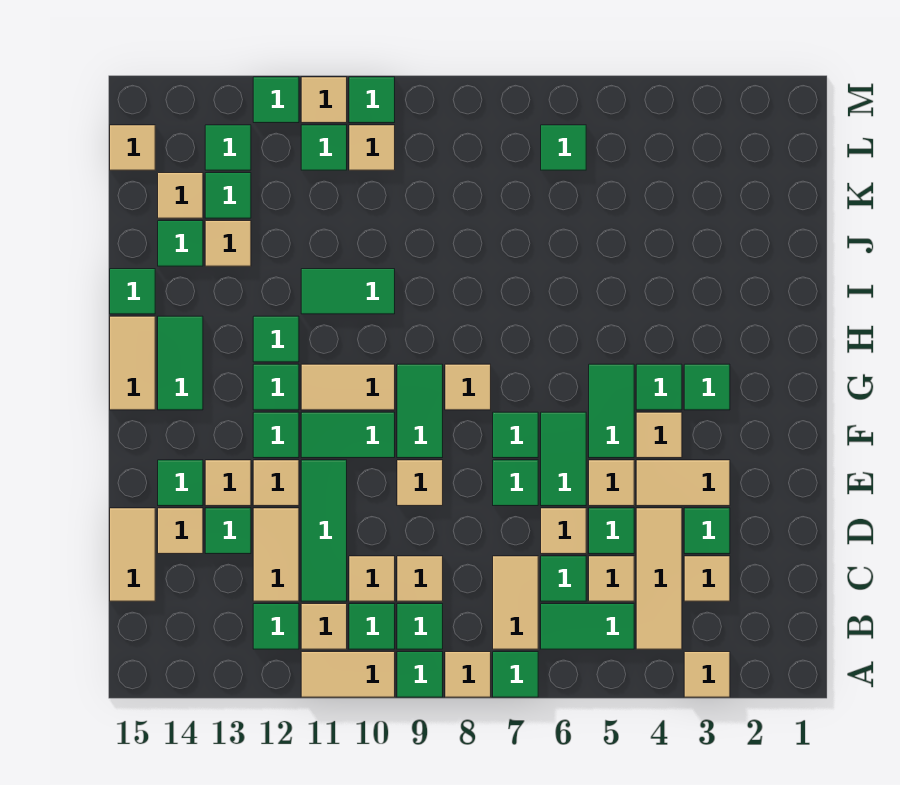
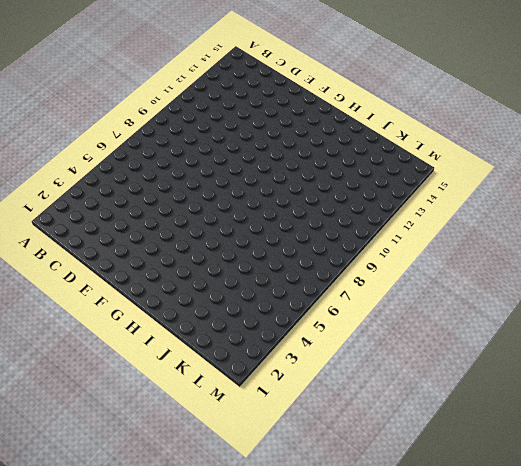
none -> tan tile A3 level 1
none -> green tile A7 level 1
none -> tan tile A8 level 1
none -> green tile A9 level 1

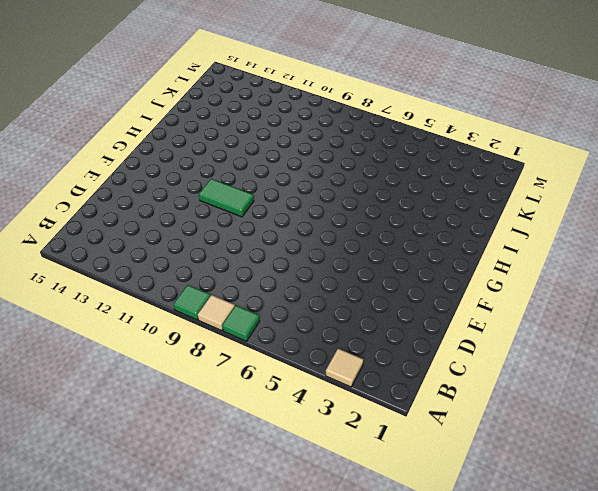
none -> tan tile A10:A11 level 1
none -> tan tile B4:D4 level 1
none -> green tile B5:B6 level 1
none -> tan tile B7:C7 level 1

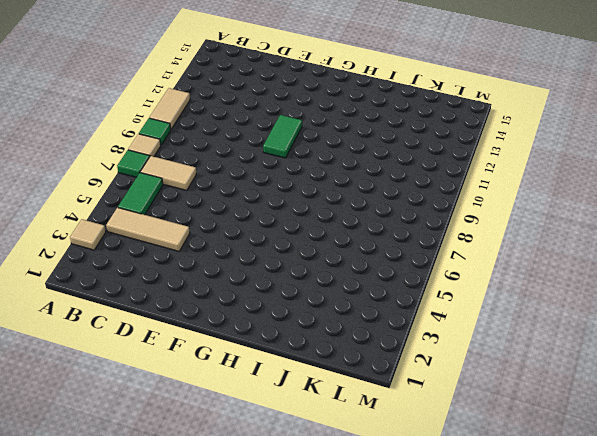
none -> green tile B9 level 1
none -> green tile B10 level 1
none -> tan tile B11 level 1
none -> green tile B12 level 1

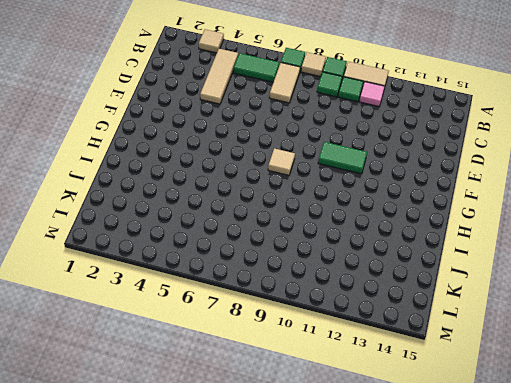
pink tile B11 level 1 -> tan tile B11 level 1
none -> green tile B12 level 1
none -> tan tile C3 level 1
none -> tan tile C5 level 1
none -> green tile C6 level 1

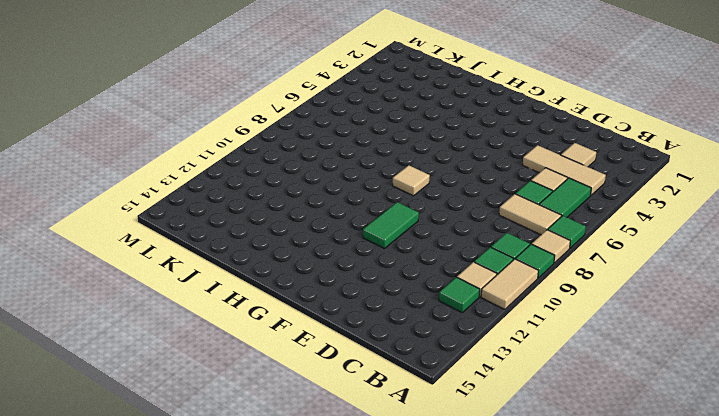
none -> tan tile A3 level 1
none -> tan tile C9 level 1
none -> tan tile C10 level 1
none -> green tile C11:E11 level 1

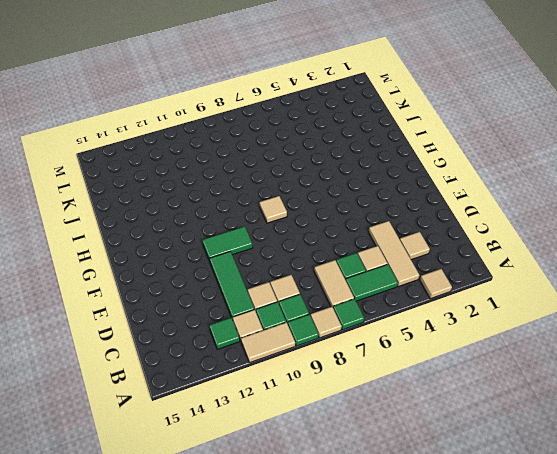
none -> tan tile C12:D12 level 1
none -> tan tile C15:D15 level 1
none -> green tile D3 level 1
none -> green tile D5 level 1

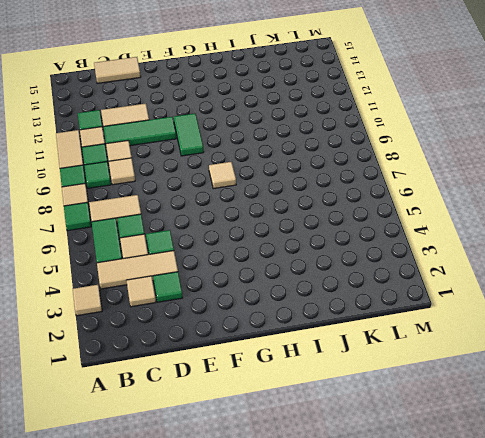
none -> tan tile D6 level 1
none -> green tile D13 level 1
none -> tan tile D14 level 1
none -> tan tile E3:E4 level 1

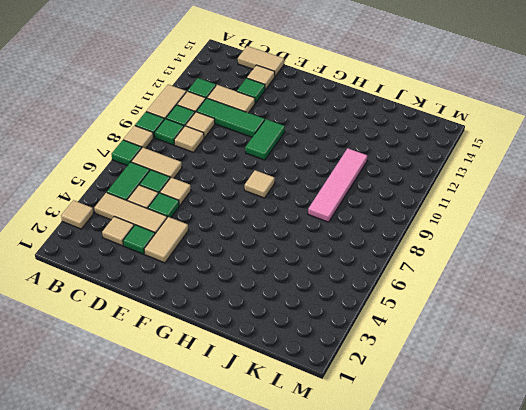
pink tile J8:J11 level 1 -> none
none -> tan tile E5 level 1
none -> green tile E6:F6 level 1
none -> green tile E7 level 1
none -> tan tile E9 level 1

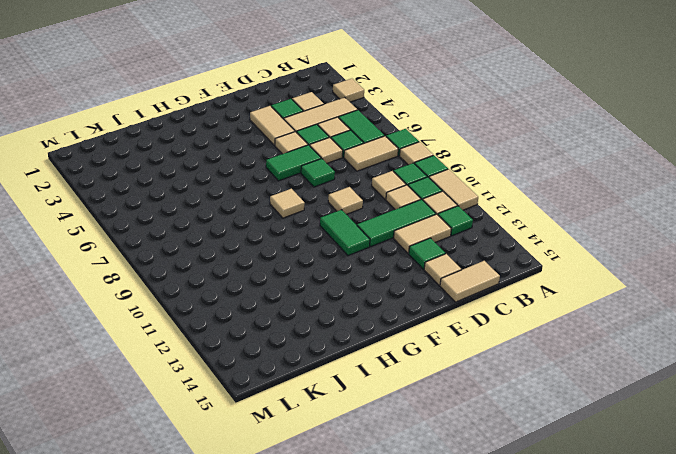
none -> tan tile E12 level 1
none -> tan tile E13 level 1
none -> green tile E14 level 1
none -> tan tile F4 level 1

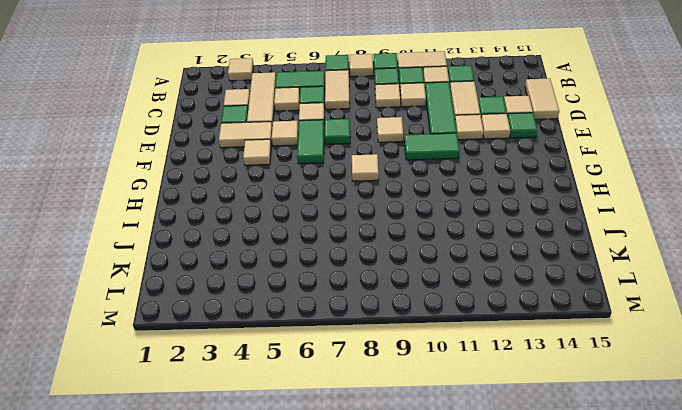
none -> green tile D5 level 1
none -> green tile F5:G5 level 1
none -> green tile F7 level 1
none -> green tile F9:G9 level 1

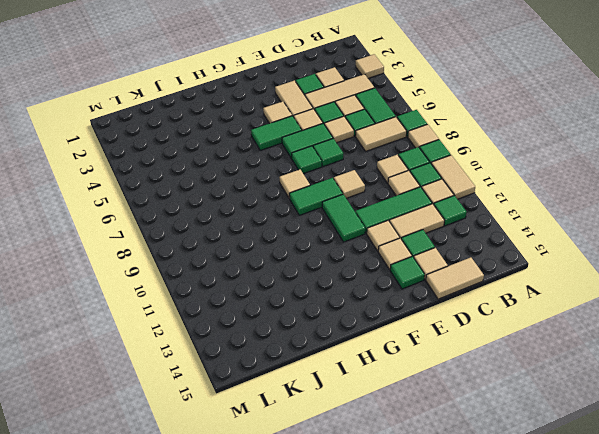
none -> green tile F12 level 1
none -> green tile G3 level 1
none -> green tile G4 level 1
none -> tan tile G10:G11 level 1

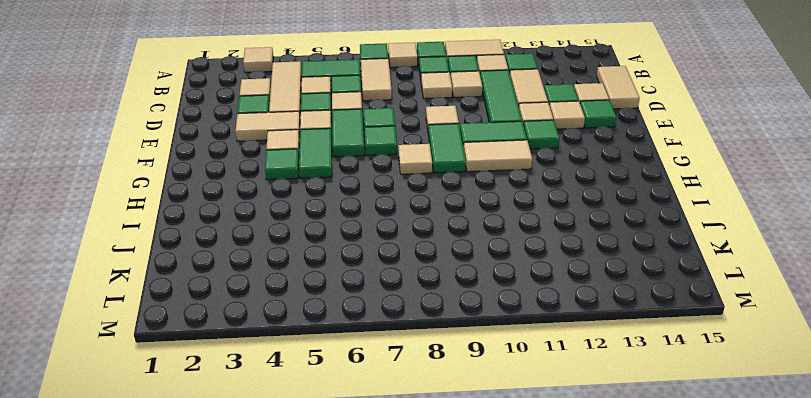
none -> green tile G3 level 1
none -> green tile G12 level 1
none -> green tile G14:H14 level 1
none -> tan tile G15:H15 level 1

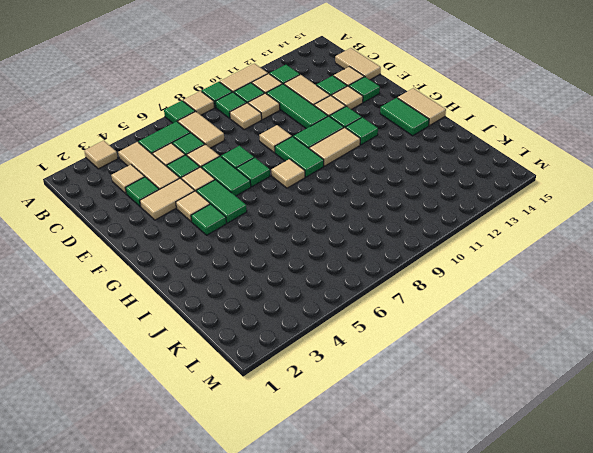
none -> green tile G3 level 1
none -> green tile H12 level 1
none -> green tile I10:I11 level 1
none -> green tile I15 level 1

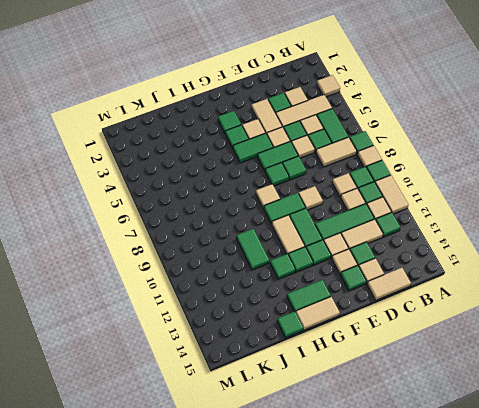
none -> tan tile J13 level 1
none -> green tile J14 level 1
none -> green tile K13 level 1
none -> tan tile K14 level 1

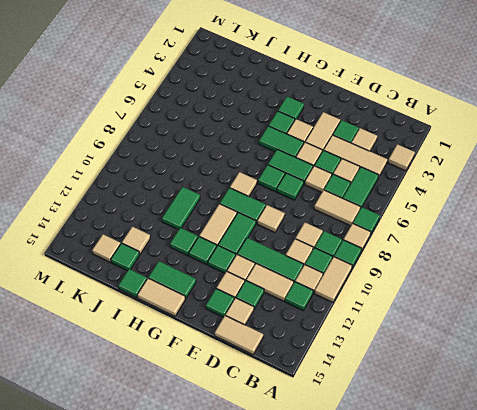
none -> green tile K13 level 1
none -> green tile L6 level 1
none -> tan tile L10 level 1
none -> green tile L11 level 1

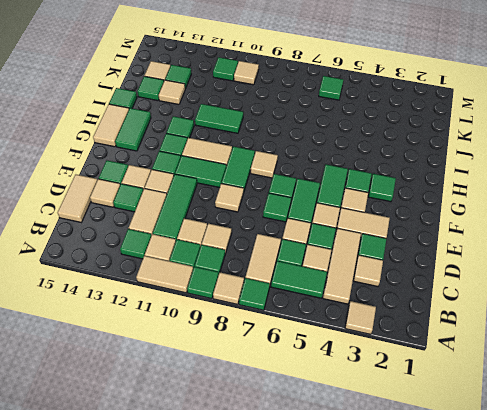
none -> green tile L13 level 1
none -> tan tile L15 level 1
none -> green tile M10 level 1
none -> tan tile M11 level 1

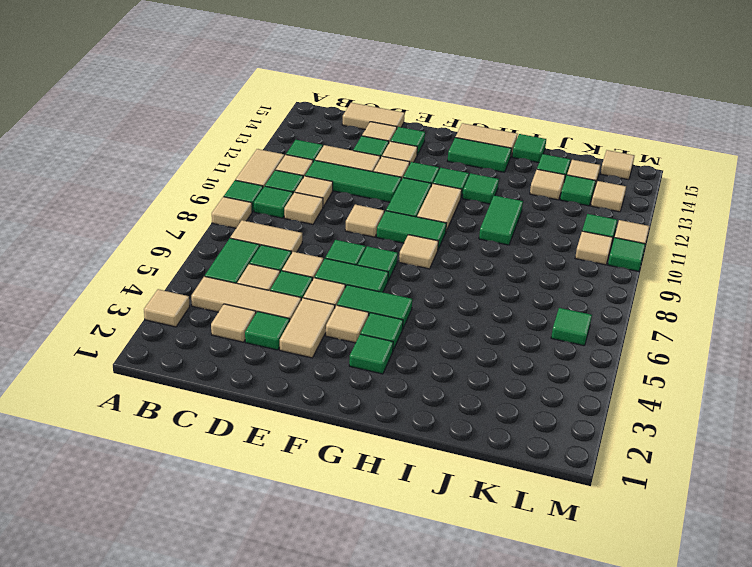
tan tile L13 level 1 -> green tile L13 level 1
none -> green tile A7 level 1
none -> green tile M12 level 1

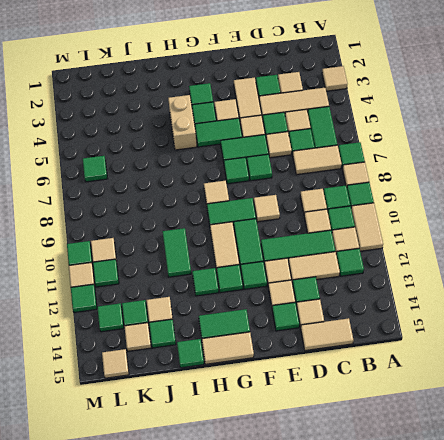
tan brick H4:H5 level 1 -> none

